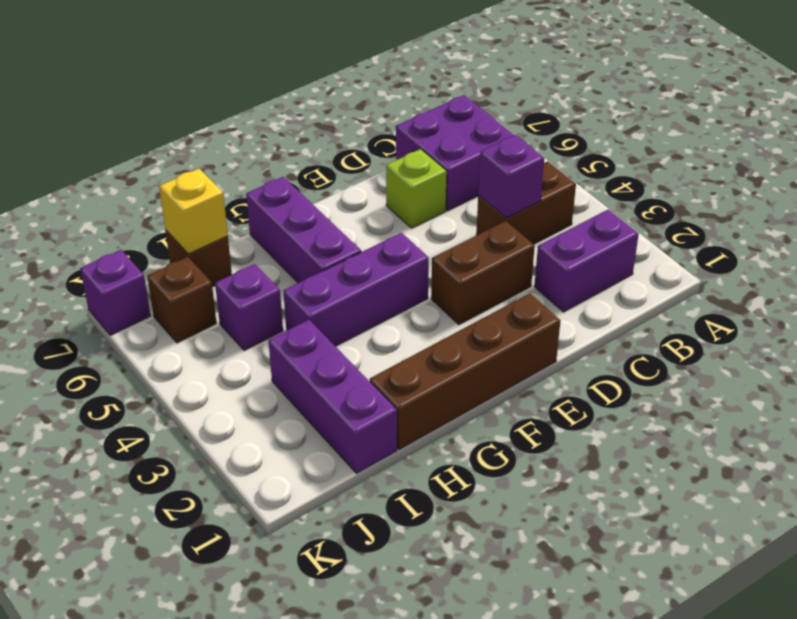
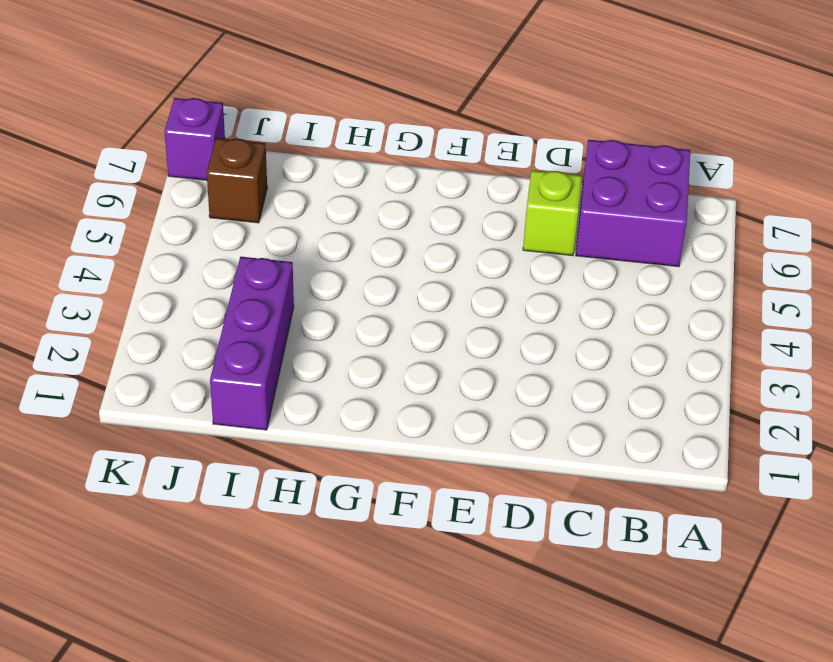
none -> purple brick B2:C2 level 1
none -> brown brick B4:C4 level 1
none -> brown brick D3:E3 level 1

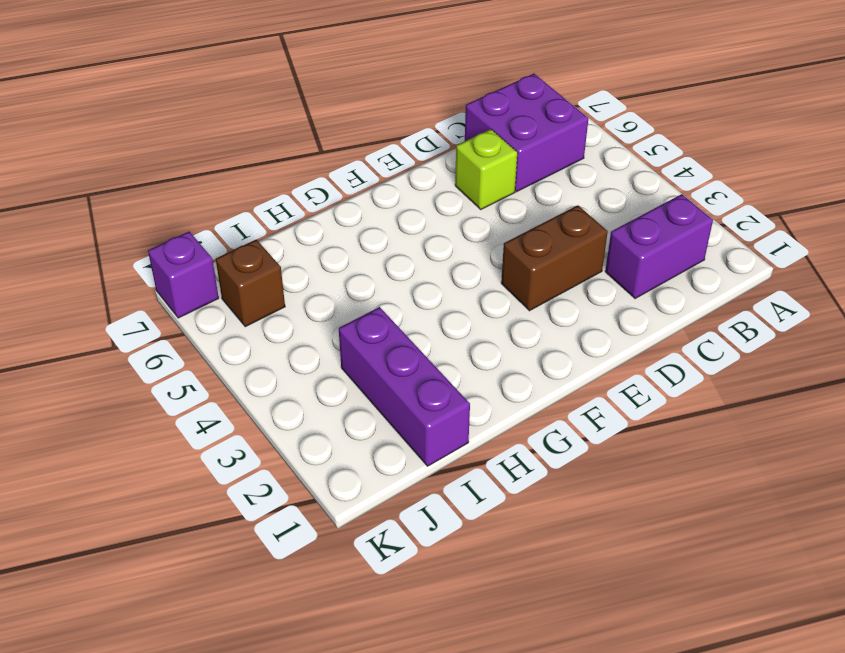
none -> brown brick B4:C4 level 1
none -> brown brick E1:H1 level 1
none -> purple brick F4:H4 level 1

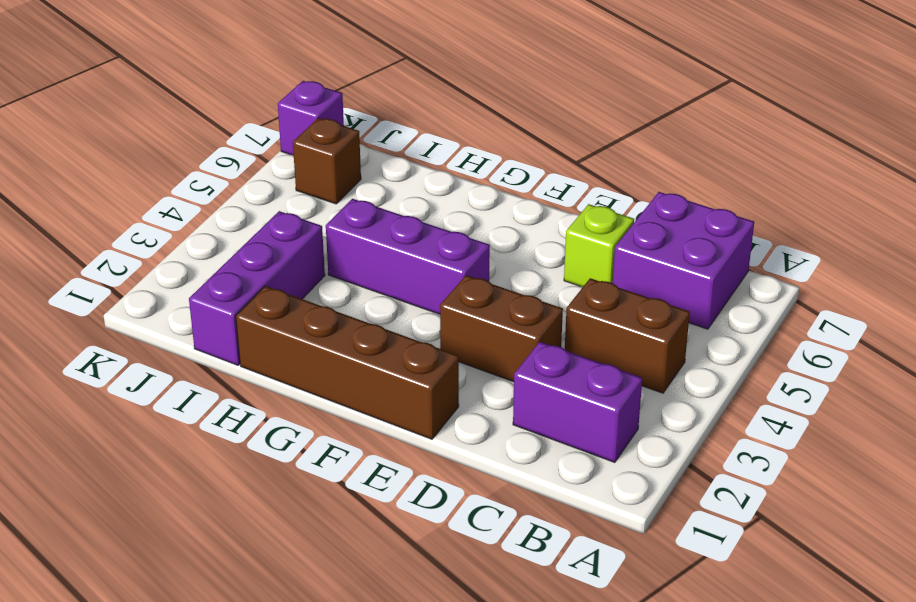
none -> purple brick G5:G7 level 1
none -> purple brick I5 level 1
none -> brown brick I7 level 1

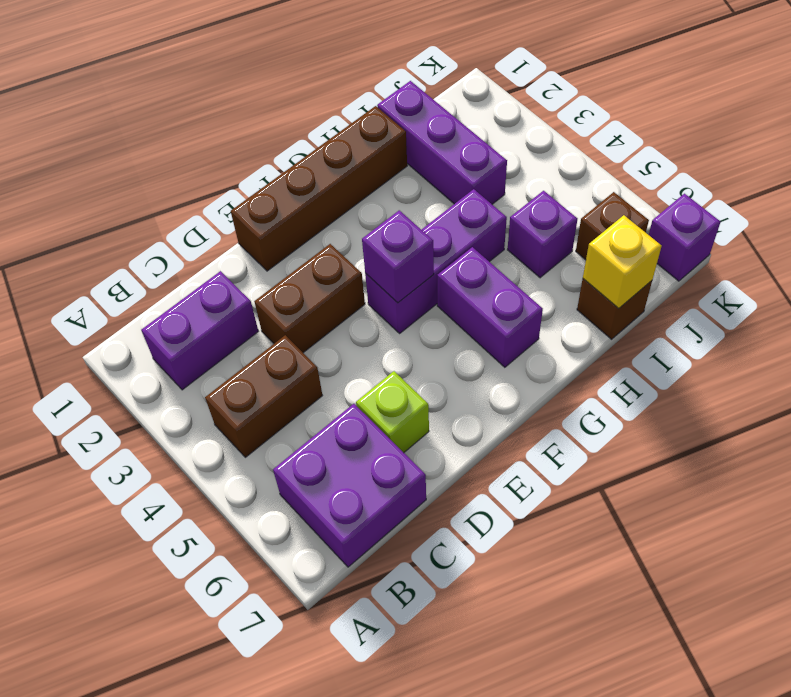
purple brick F4 level 2 -> purple brick C4 level 2
purple brick G5:G6 level 1 -> purple brick G5:G7 level 1

